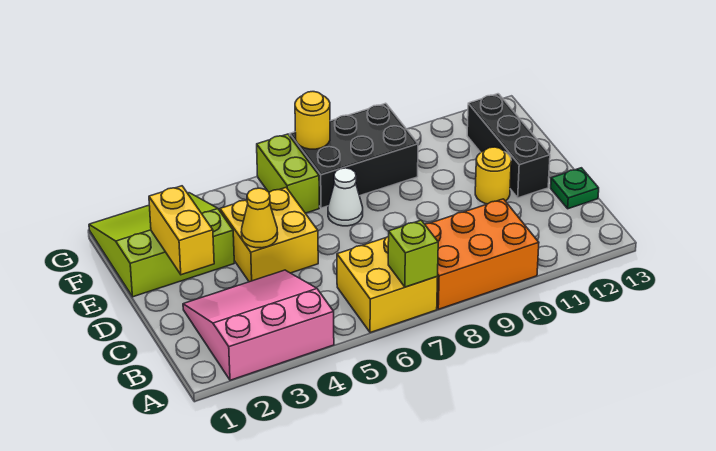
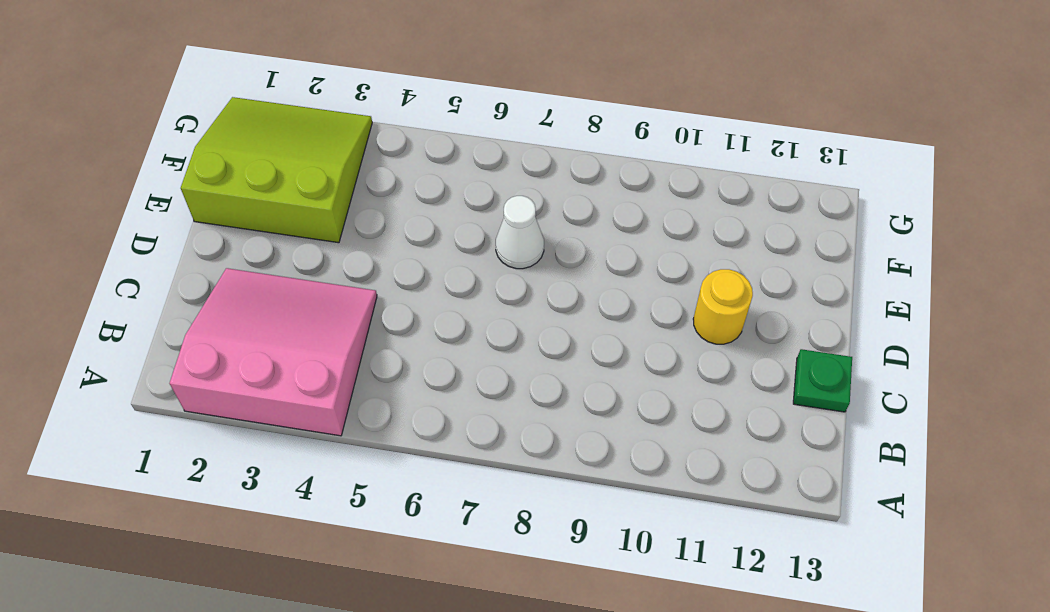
none -> yellow brick A6:B7 level 1
none -> orange brick A8:B10 level 1
none -> yellow brick D4:E5 level 1

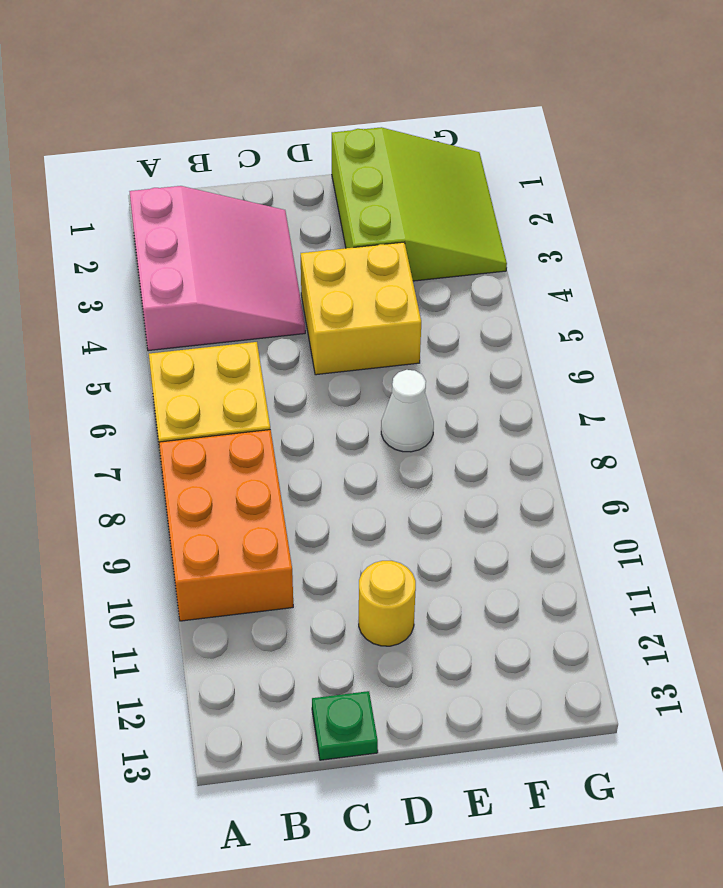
none -> black brick D12:F12 level 1
none -> lime brick F6:G6 level 1
none -> black brick F7:G9 level 1

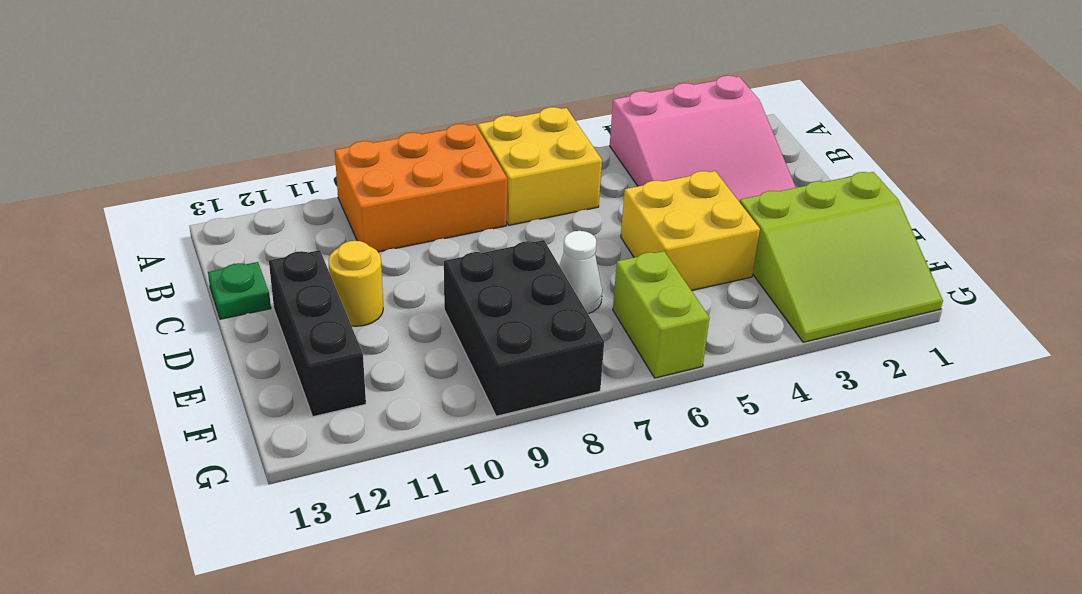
black brick E8:G9 level 1 -> black brick F7:G9 level 1
none -> lime brick A7 level 2
none -> yellow brick D2:E2 level 2
none -> yellow cone D4 level 2

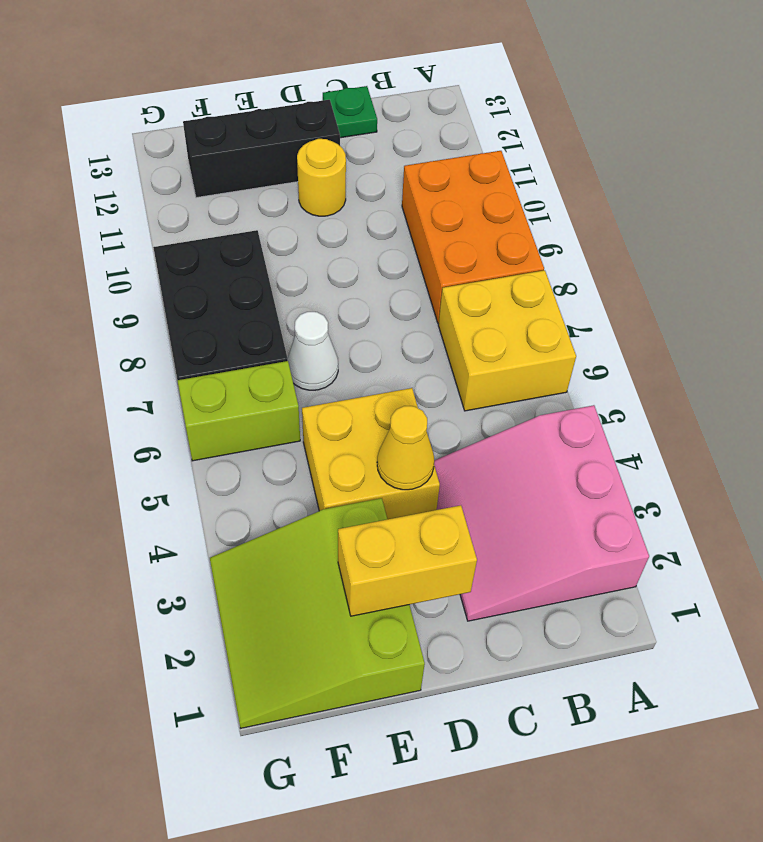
none -> lime brick A7 level 2
none -> yellow round brick G7 level 2

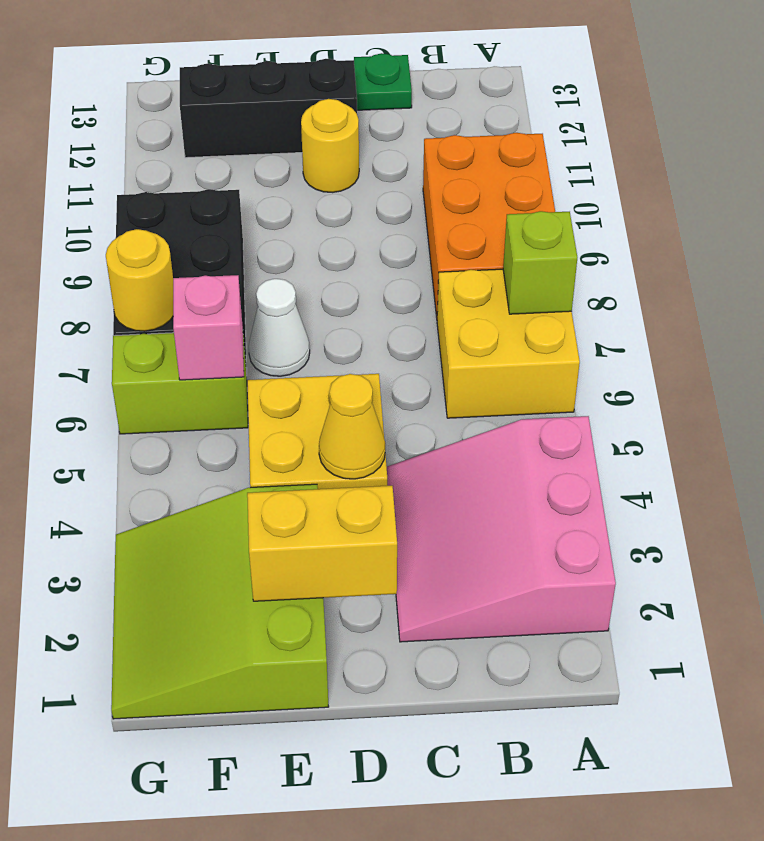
pink brick F6 level 2 -> none

